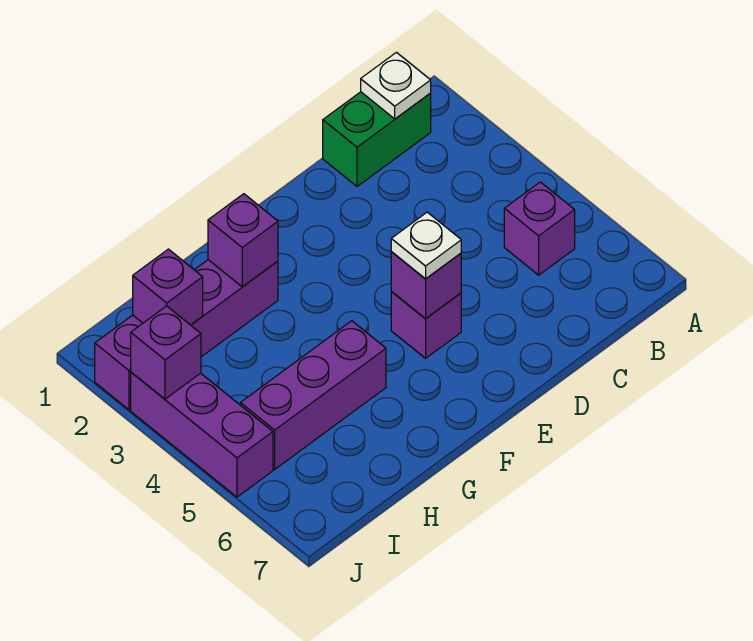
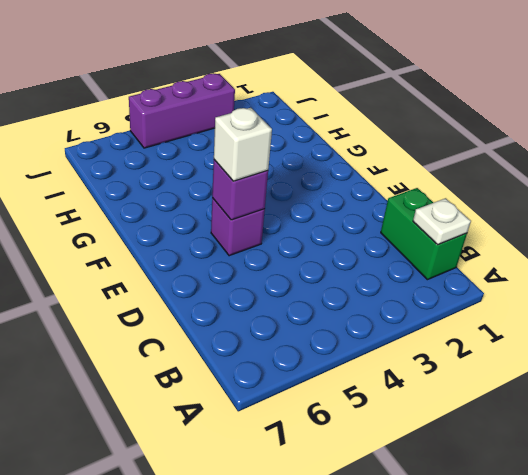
white brick E5 level 3 -> white plate E5 level 3
none -> purple brick B5 level 1
none -> purple brick G2:J2 level 1
none -> purple brick G5:I5 level 1

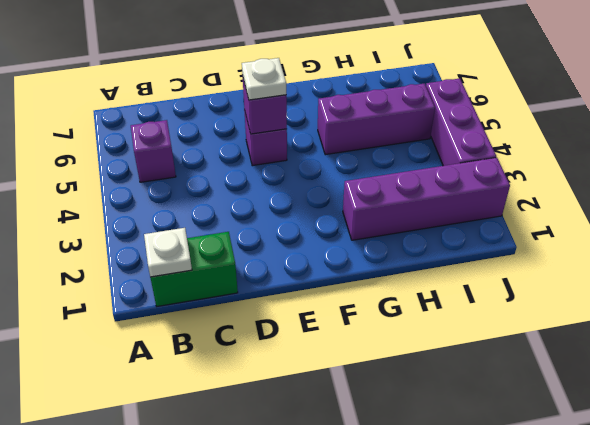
none -> purple brick G2 level 2
none -> purple brick I2 level 2
none -> purple brick J3 level 2

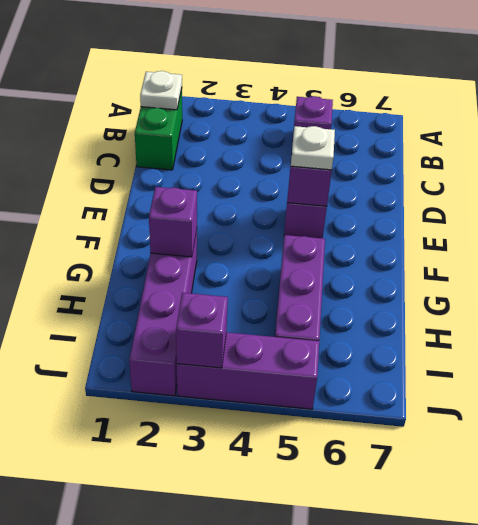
none -> purple brick I2 level 2

